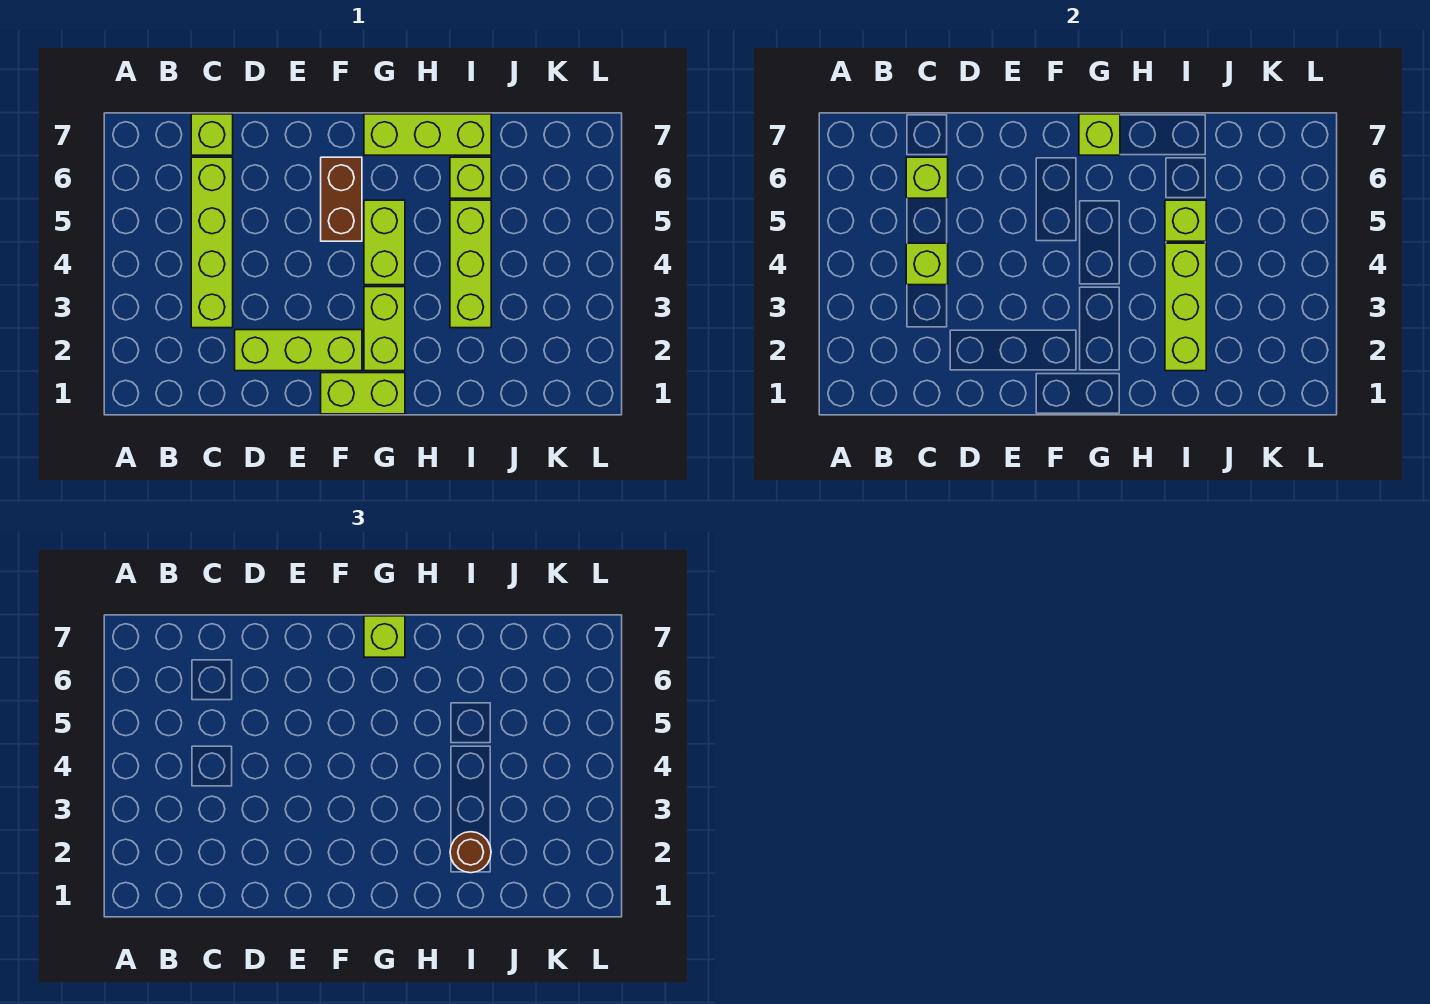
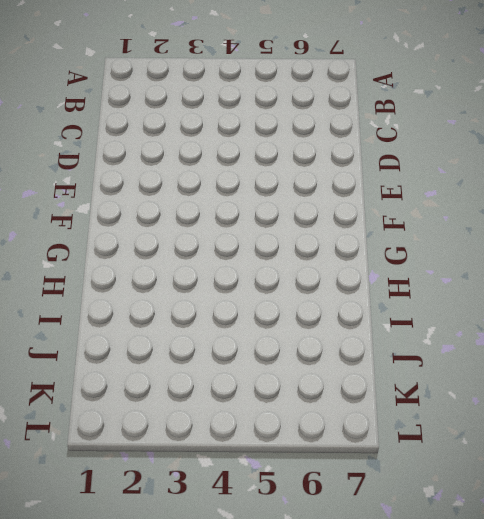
none -> lime brick C3:C6 level 1
none -> lime brick C7 level 1
none -> lime brick D2:F2 level 1

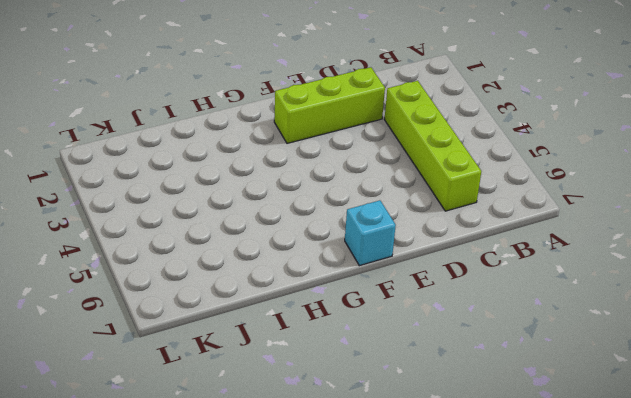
cyan brick F7 level 1 -> none
none -> lime brick C7 level 1
none -> lime brick F1:G1 level 1
none -> brown brick F5:F6 level 1

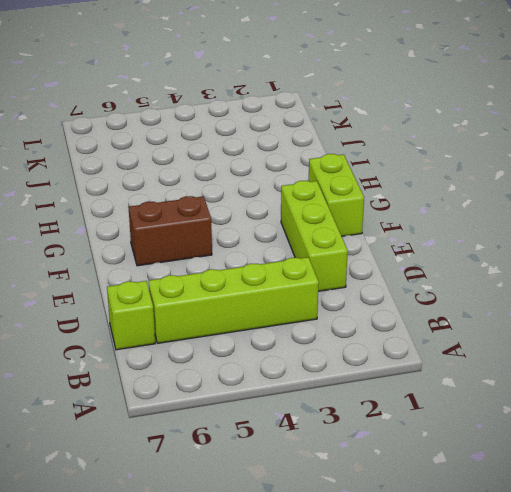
none -> lime brick G2:G3 level 1
none -> lime brick G4:G5 level 1
none -> lime brick G7:I7 level 1

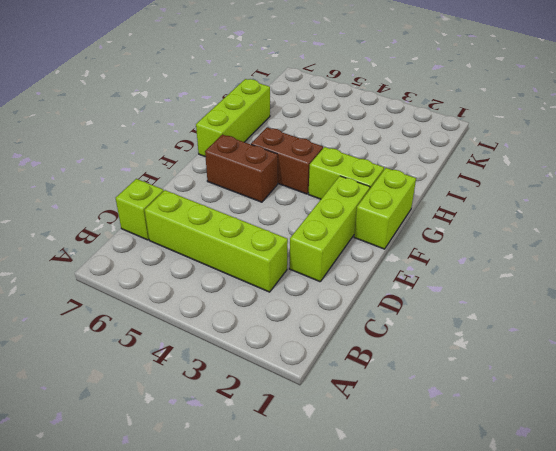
brown brick G4:G5 level 1 -> lime brick G4:G5 level 1
none -> lime brick I3:I5 level 1
none -> lime brick I6 level 1
none -> lime brick C4 level 2

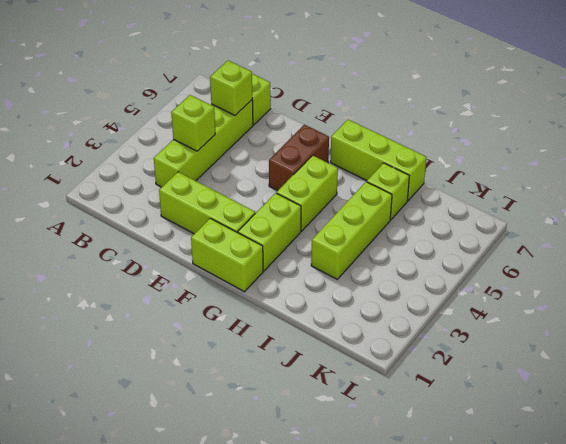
none -> lime brick G7 level 2
none -> lime brick I2:I4 level 2
none -> lime brick I5 level 2

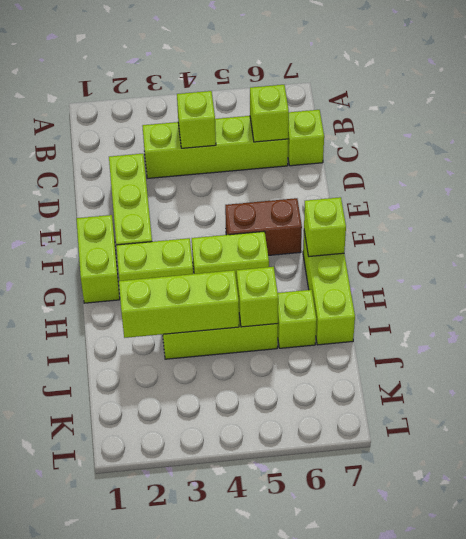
none -> lime brick G7 level 3
none -> brown round brick I2 level 3

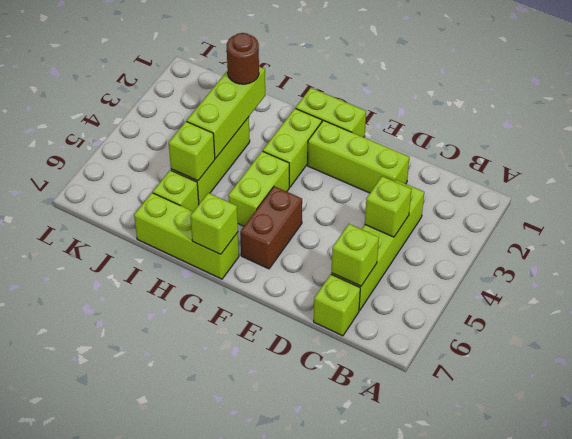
none -> lime brick G7 level 3

